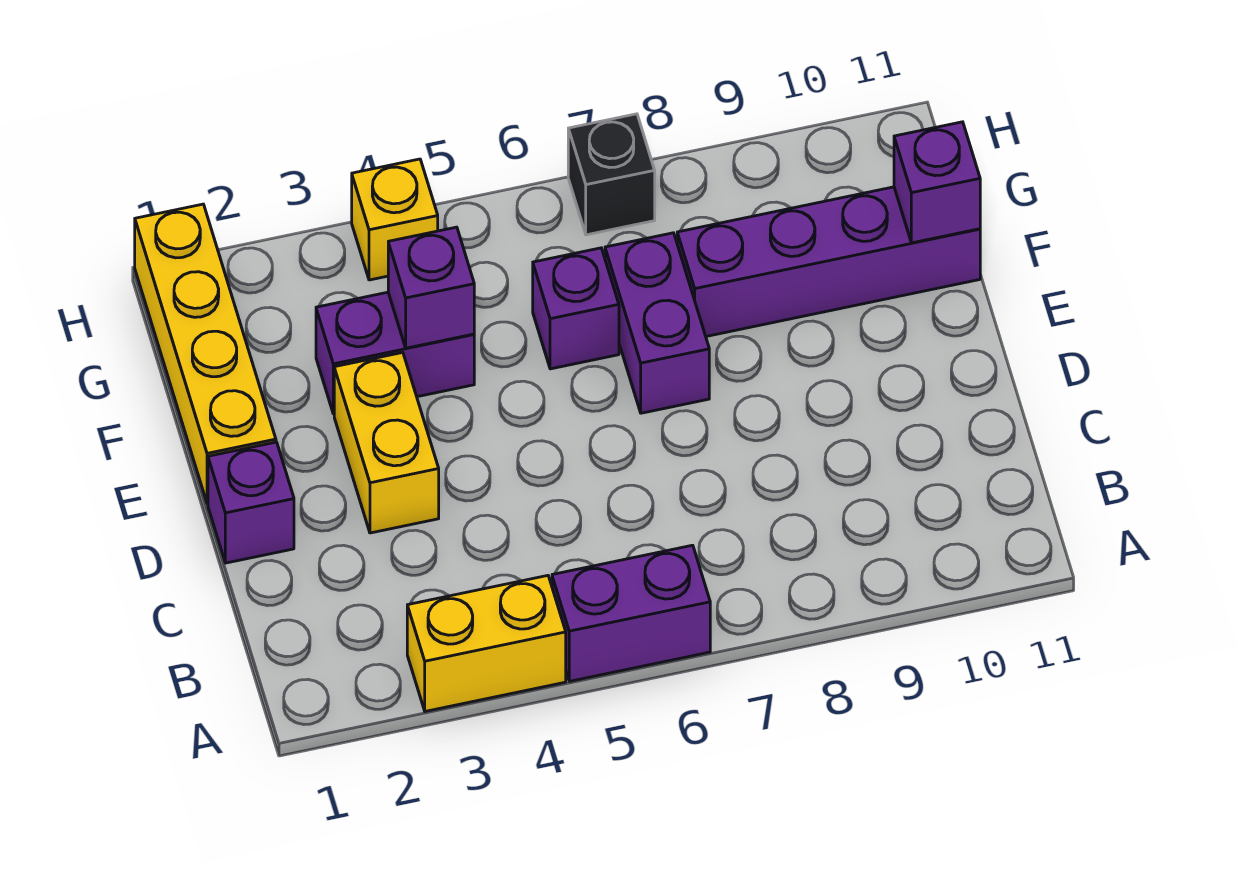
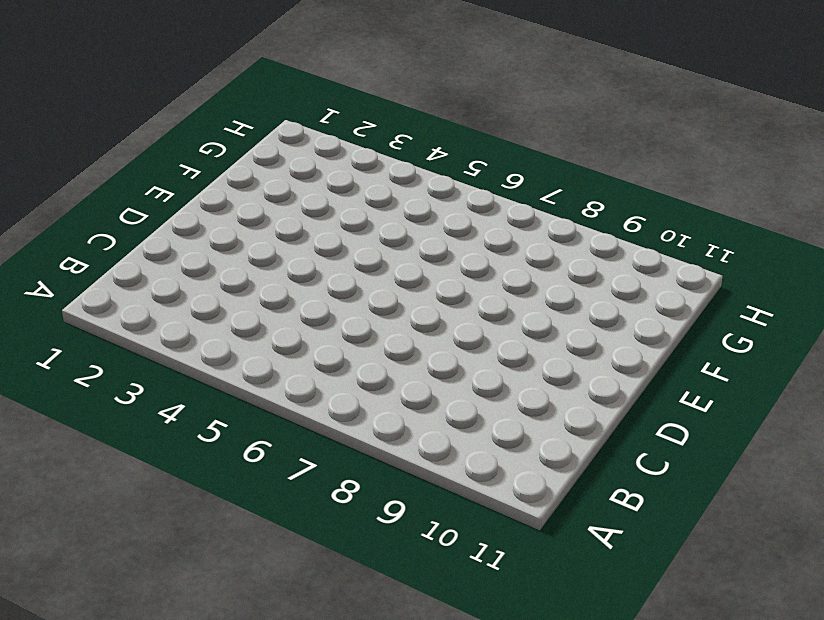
none -> yellow brick A3:A4 level 1
none -> purple brick A5:A6 level 1
none -> purple brick D1 level 1

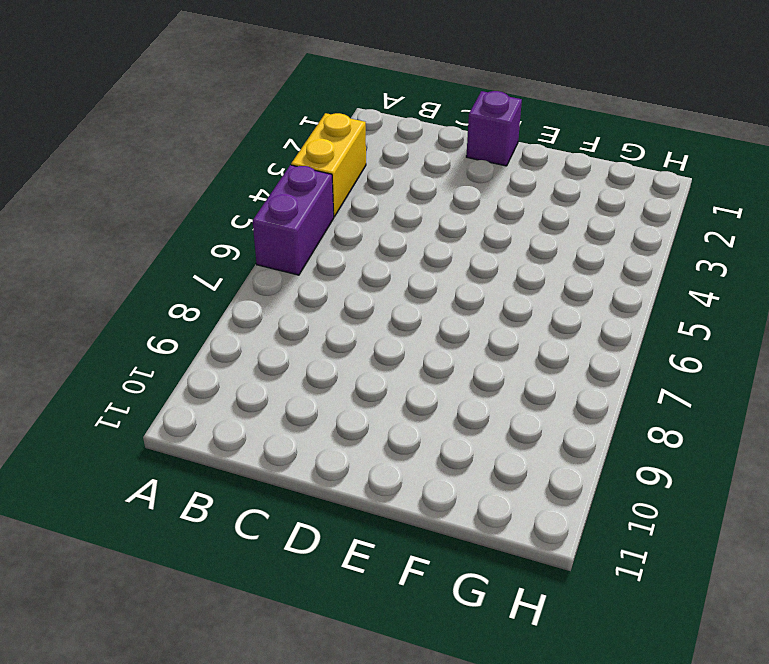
none -> yellow brick D3:E3 level 1
none -> yellow brick E1:H1 level 1
none -> purple brick E7:F7 level 1

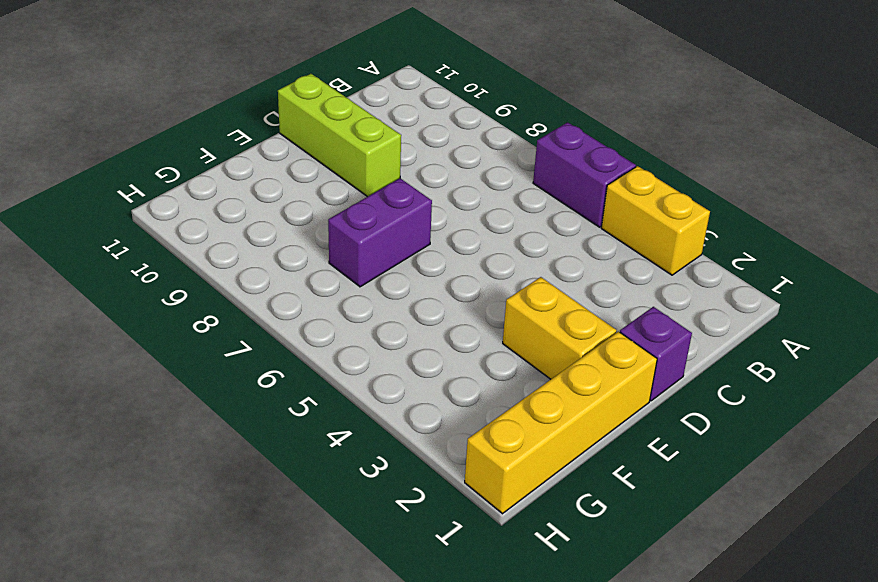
lime brick D9:D11 level 1 -> none
yellow brick E2:E3 level 1 -> yellow brick D3:E3 level 1
none -> purple brick F3:F4 level 1
none -> purple brick F6 level 1
none -> purple brick F8:F11 level 1

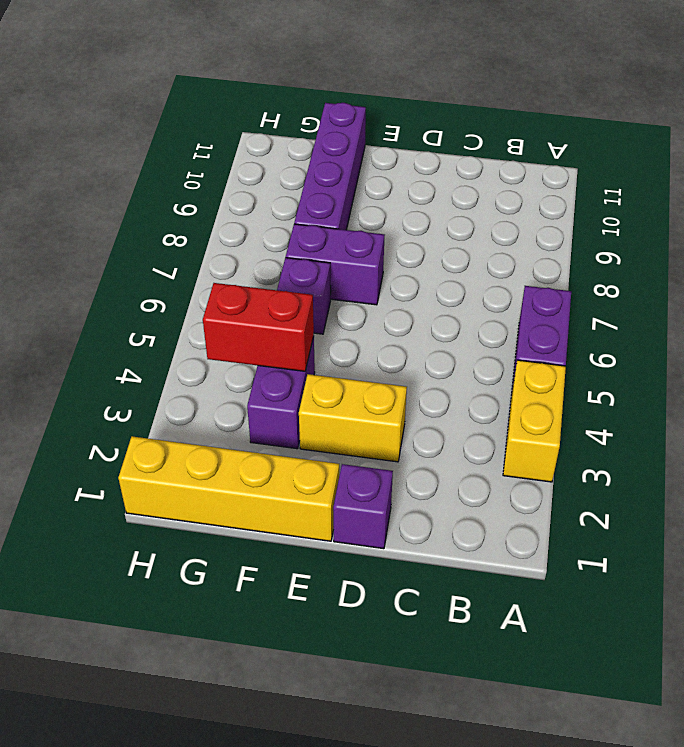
red brick F4:G4 level 2 -> purple brick F4 level 2
none -> yellow brick H4 level 1
none -> black brick H7 level 1
none -> purple brick F11 level 2

